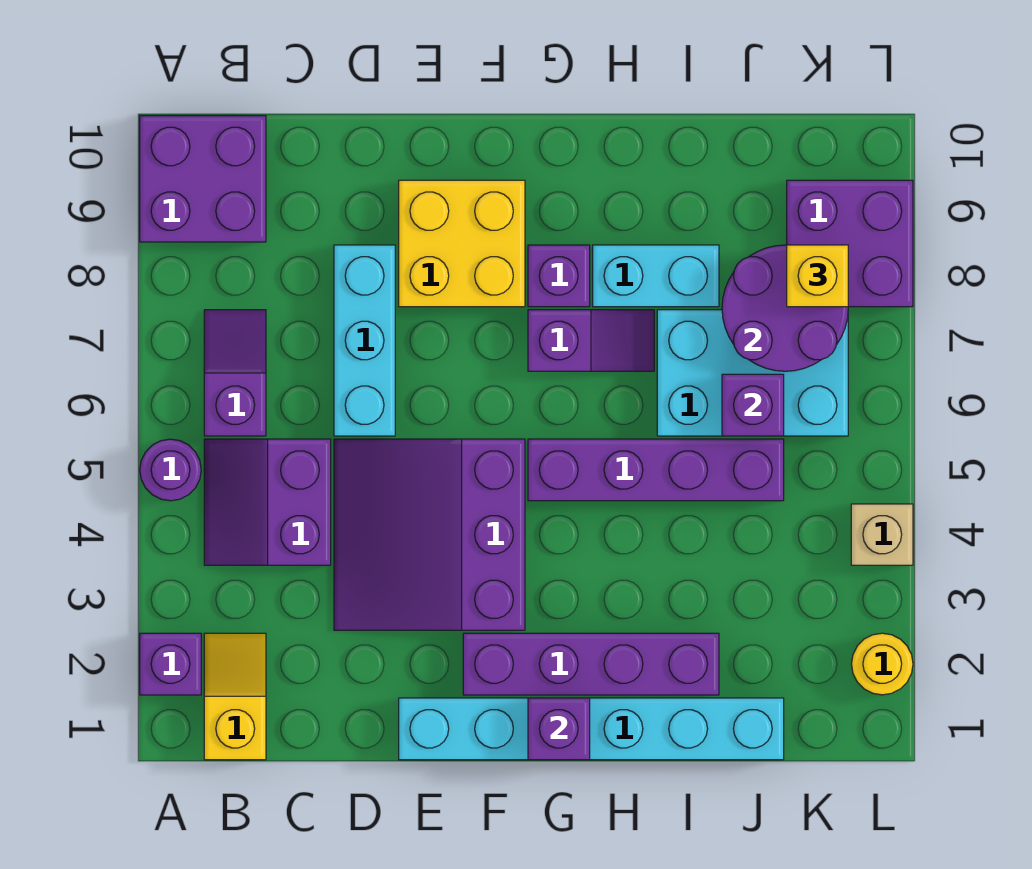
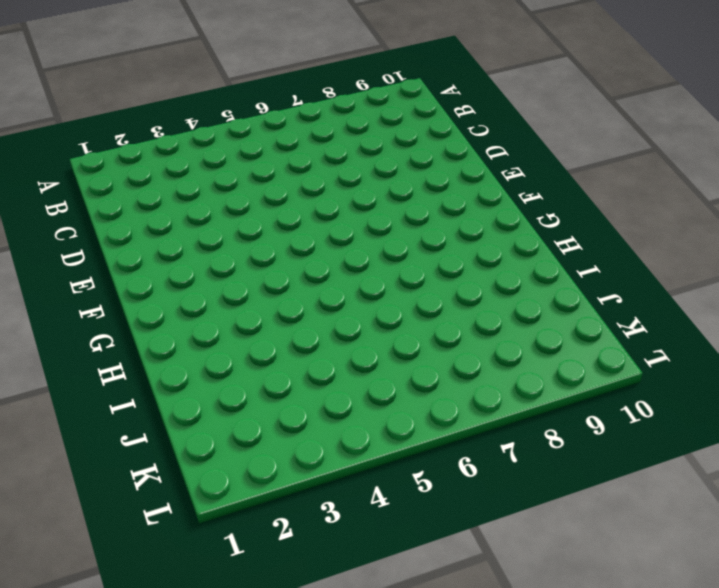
none -> purple brick A2 level 1
none -> purple round brick A5 level 1
none -> purple brick A9:B10 level 1

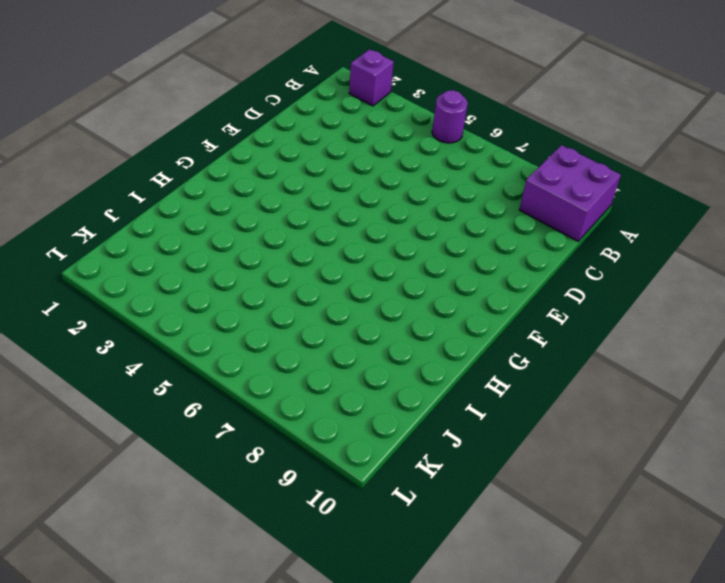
none -> yellow slope B1:B2 level 1 top 1
none -> purple slope B4:C5 level 1 top C
none -> purple slope B6:B7 level 1 top 6

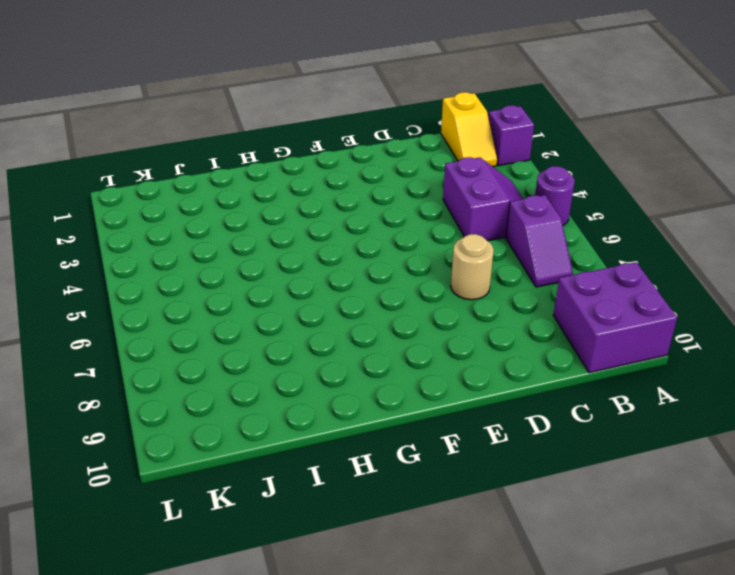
tan round brick D7 level 1 -> cyan brick D6:D8 level 1
none -> purple slope D3:F5 level 1 top F
none -> cyan brick E1:J1 level 1
none -> yellow brick E8:F9 level 1

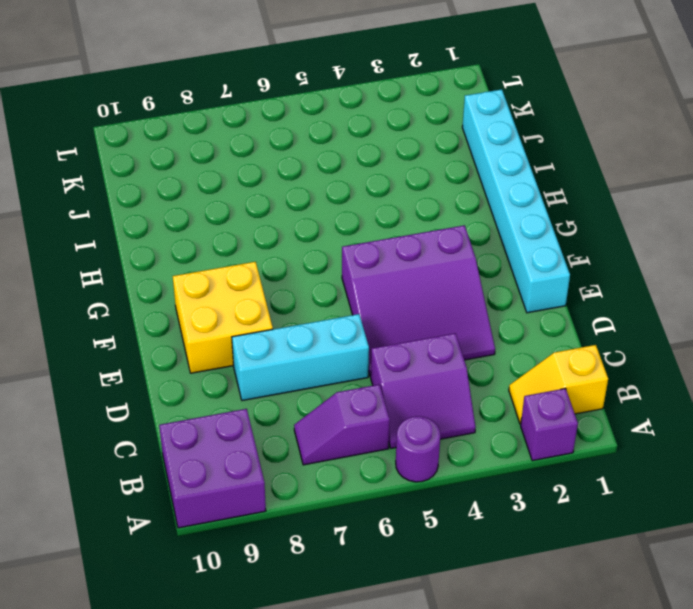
none -> purple brick F2:I2 level 1
none -> purple brick G5:J5 level 1
none -> purple slope G7:H7 level 1 top G

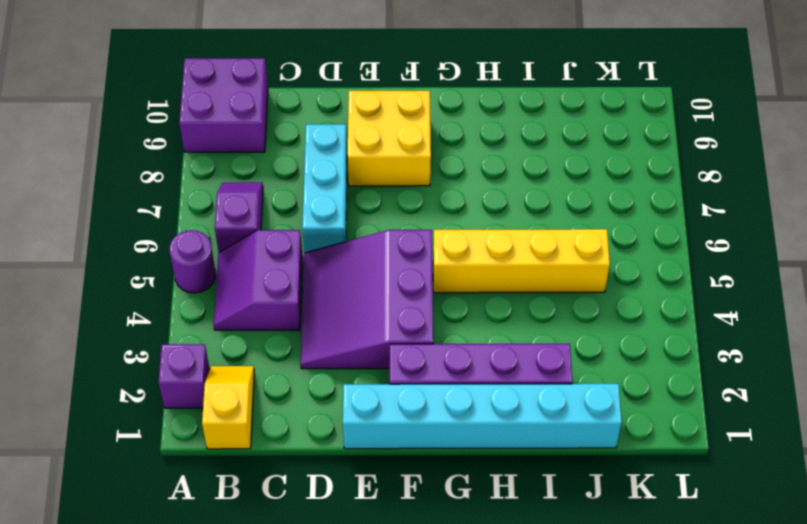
yellow brick G5:J5 level 1 -> purple brick G5:J5 level 1
none -> purple slope G7:H7 level 1 top G
none -> purple brick G8 level 1
none -> cyan brick H8:I8 level 1

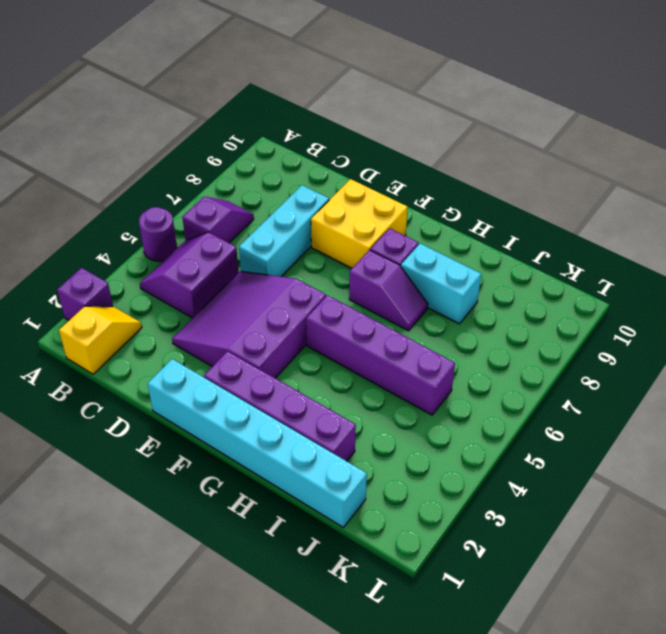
none -> purple brick A9:B10 level 1
none -> cyan brick I6:K7 level 1
none -> purple brick K8:L9 level 1

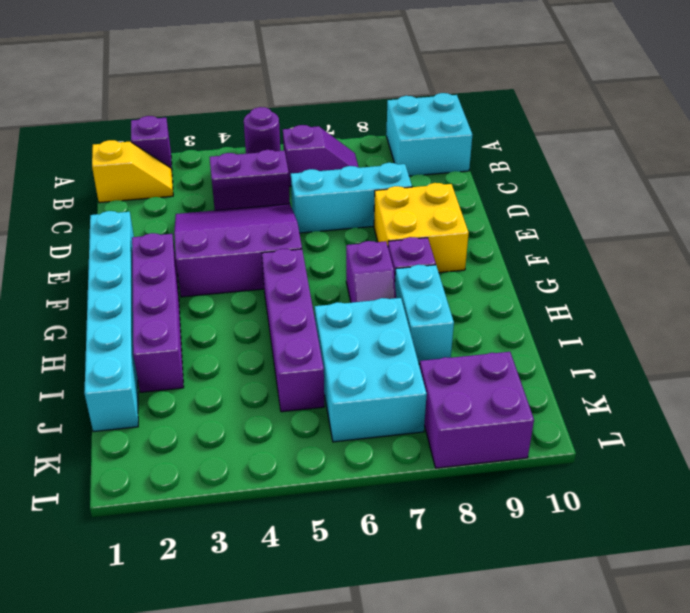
cyan brick A9:B10 level 1 -> purple brick A9:B10 level 1
none -> yellow round brick L2 level 1
none -> tan brick L4 level 1
none -> purple brick G1 level 2

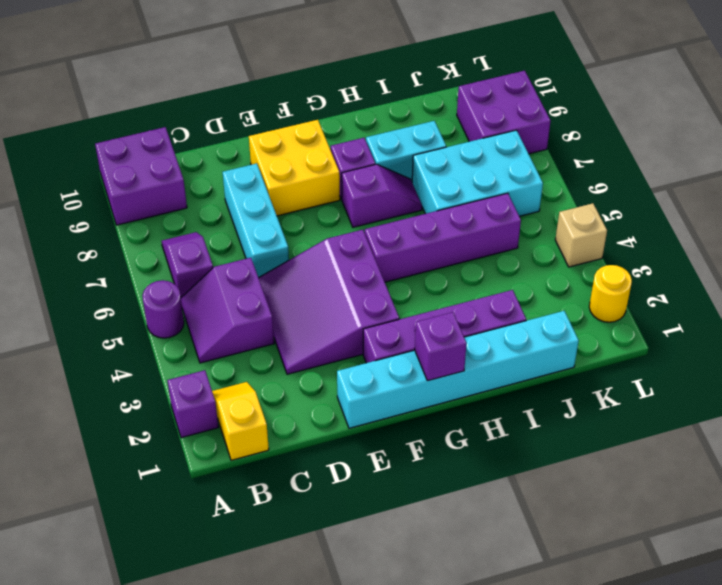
none -> purple brick J6 level 2
none -> purple round brick J7:K8 level 2
none -> yellow brick K8 level 3

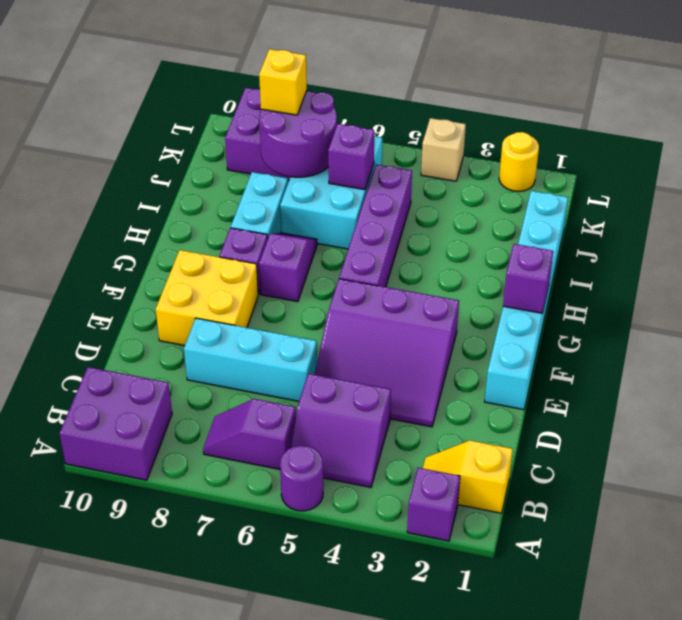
none -> purple brick F2:I2 level 1

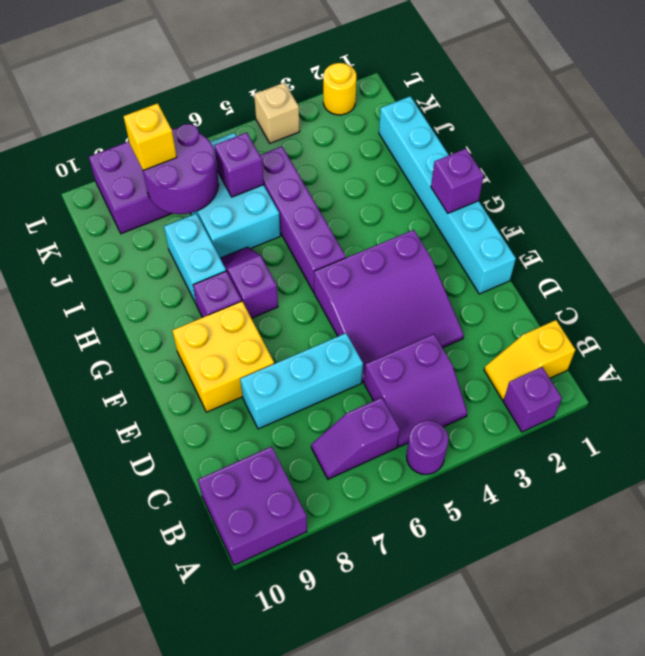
none -> purple brick F2:I2 level 1

